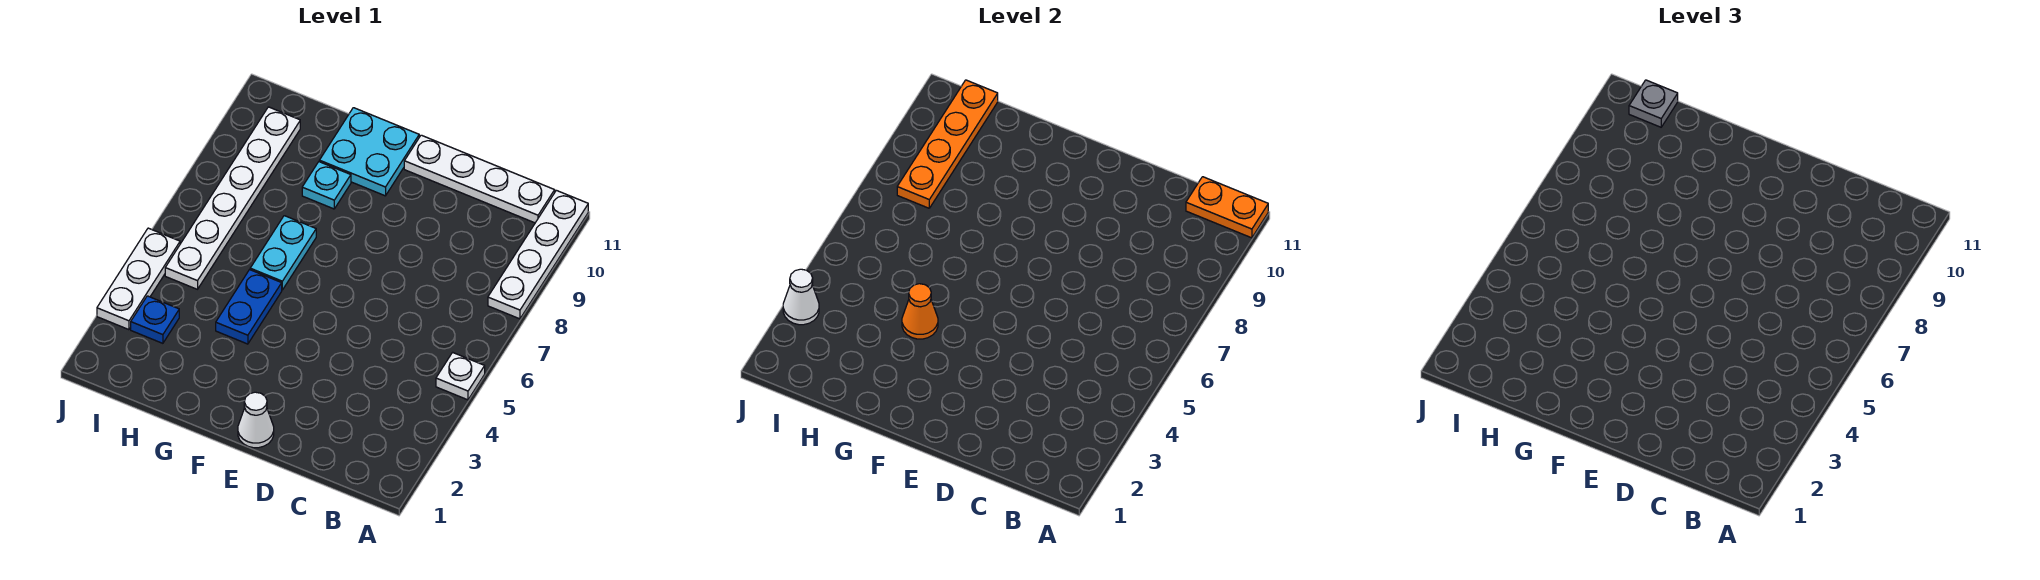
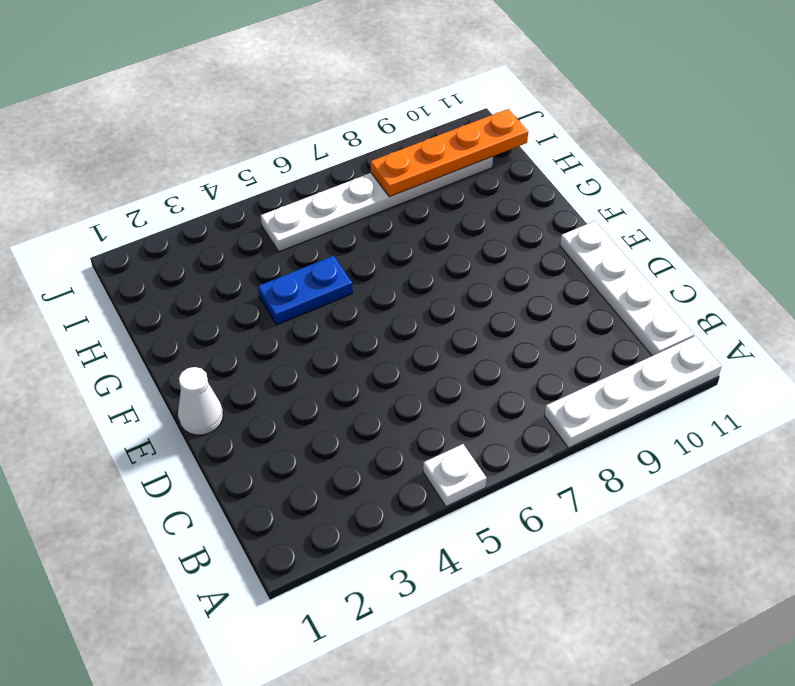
none -> cyan plate F10:G11 level 1
none -> cyan plate G6:G7 level 1
none -> cyan plate G9 level 1

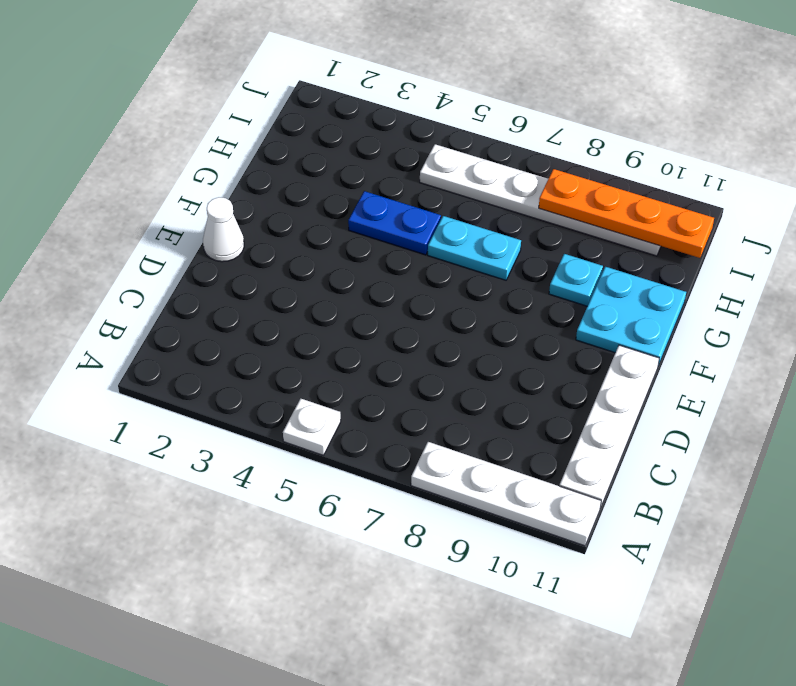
none -> blue plate I3 level 1
none -> white plate J3:J5 level 1
none -> orange plate A11:B11 level 2

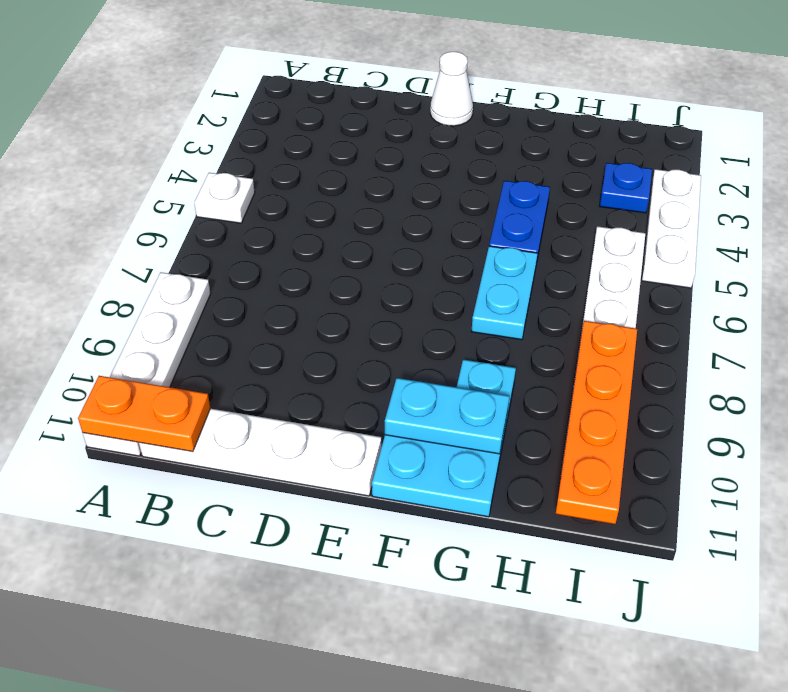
cyan plate F10:G10 level 2 -> none
none -> orange cone G4 level 2
none -> white cone J3 level 2
none -> grey plate I11 level 3

